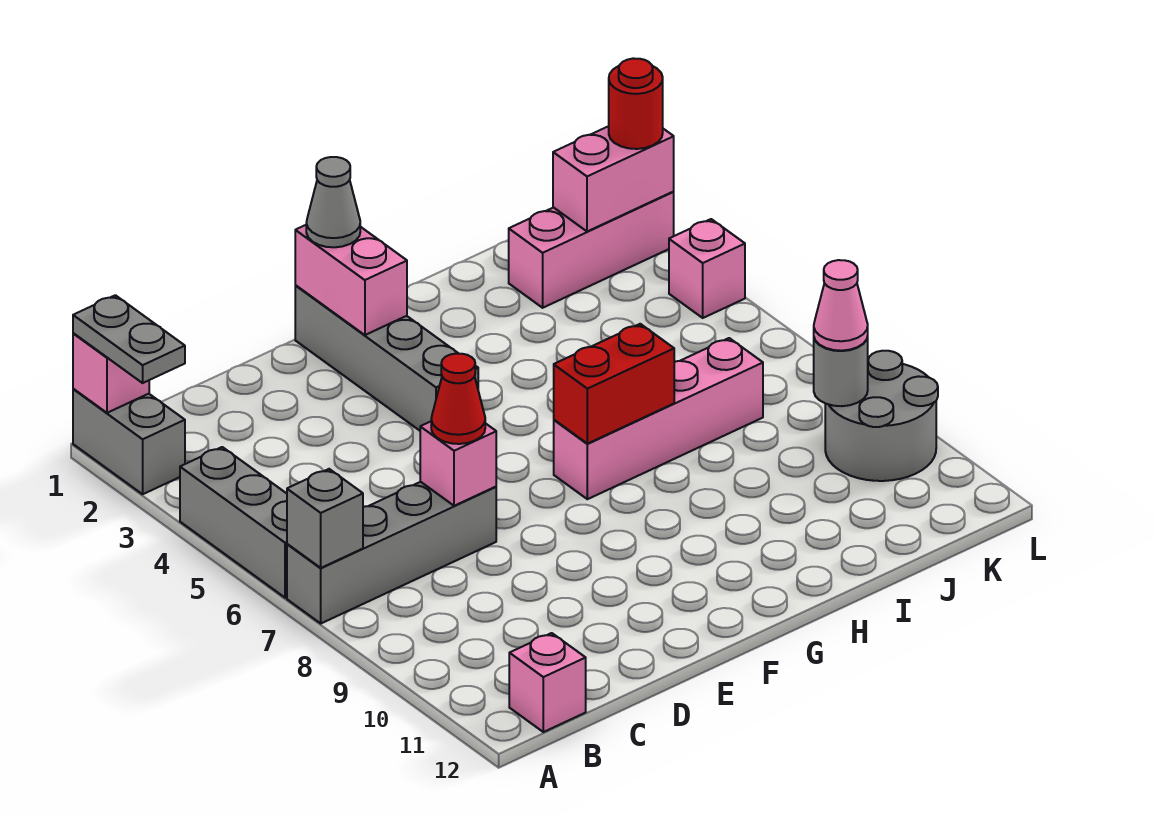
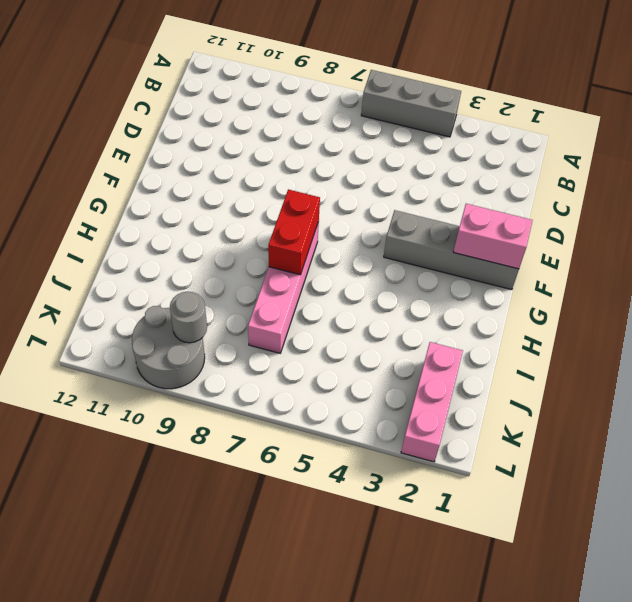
none -> grey brick A1:A2 level 1
none -> grey brick A7:D7 level 1
none -> pink brick B12 level 1

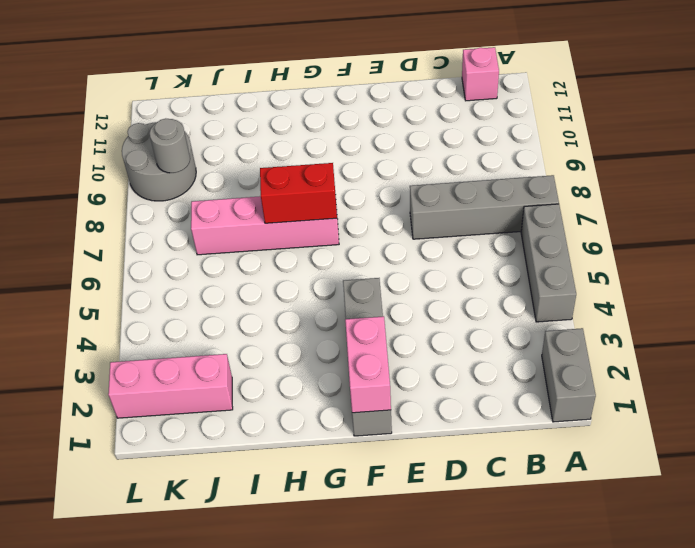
none -> pink brick L4 level 1
none -> pink brick A1 level 2
none -> grey brick A7 level 2

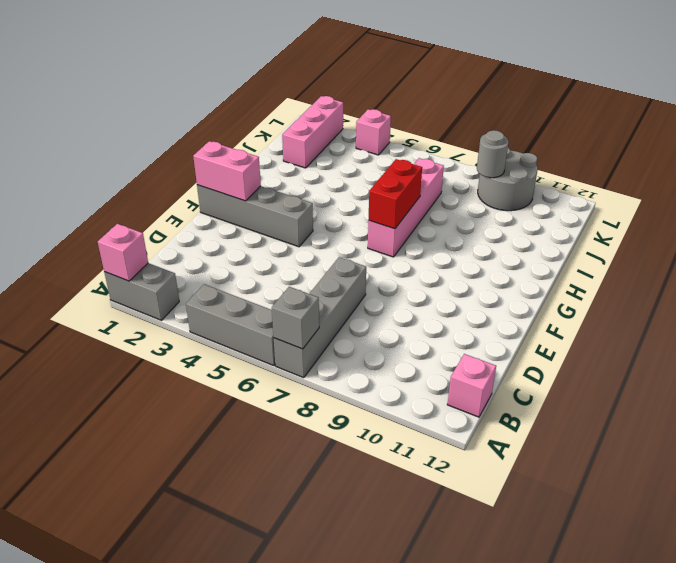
none -> pink brick D7 level 2
none -> pink brick K2:L2 level 2
none -> grey plate A1:A2 level 3

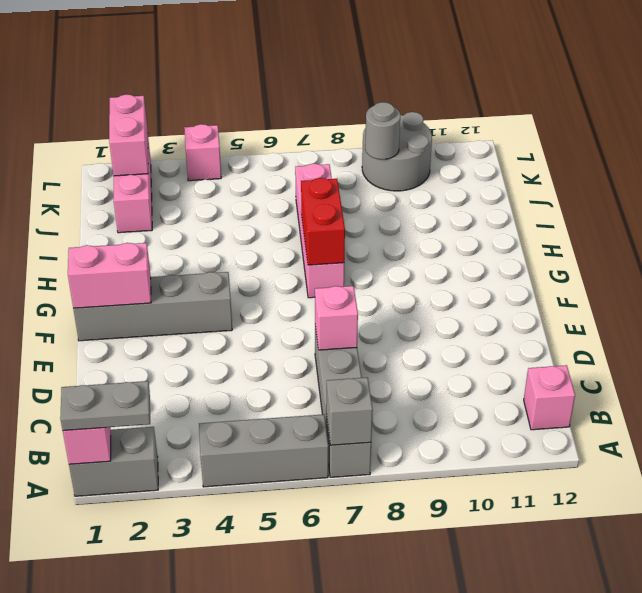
none -> red cone D7 level 3
none -> grey cone F1 level 3
none -> pink cone K9 level 3

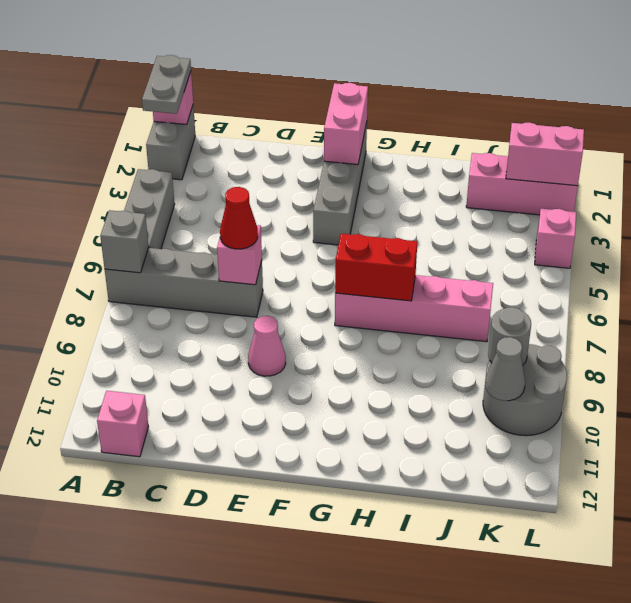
pink cone E9 level 1 -> pink cone K9 level 3
grey cone K10 level 2 -> grey cone F1 level 3
none -> red round brick L2 level 3

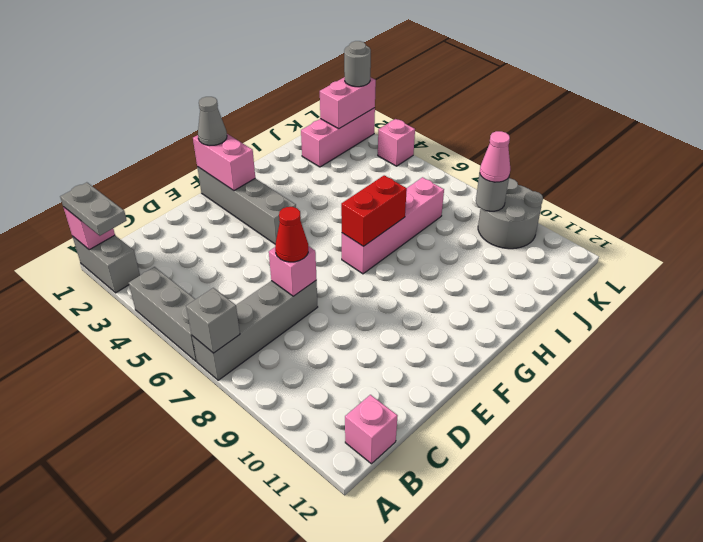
grey round brick L2 level 3 -> red round brick L2 level 3

